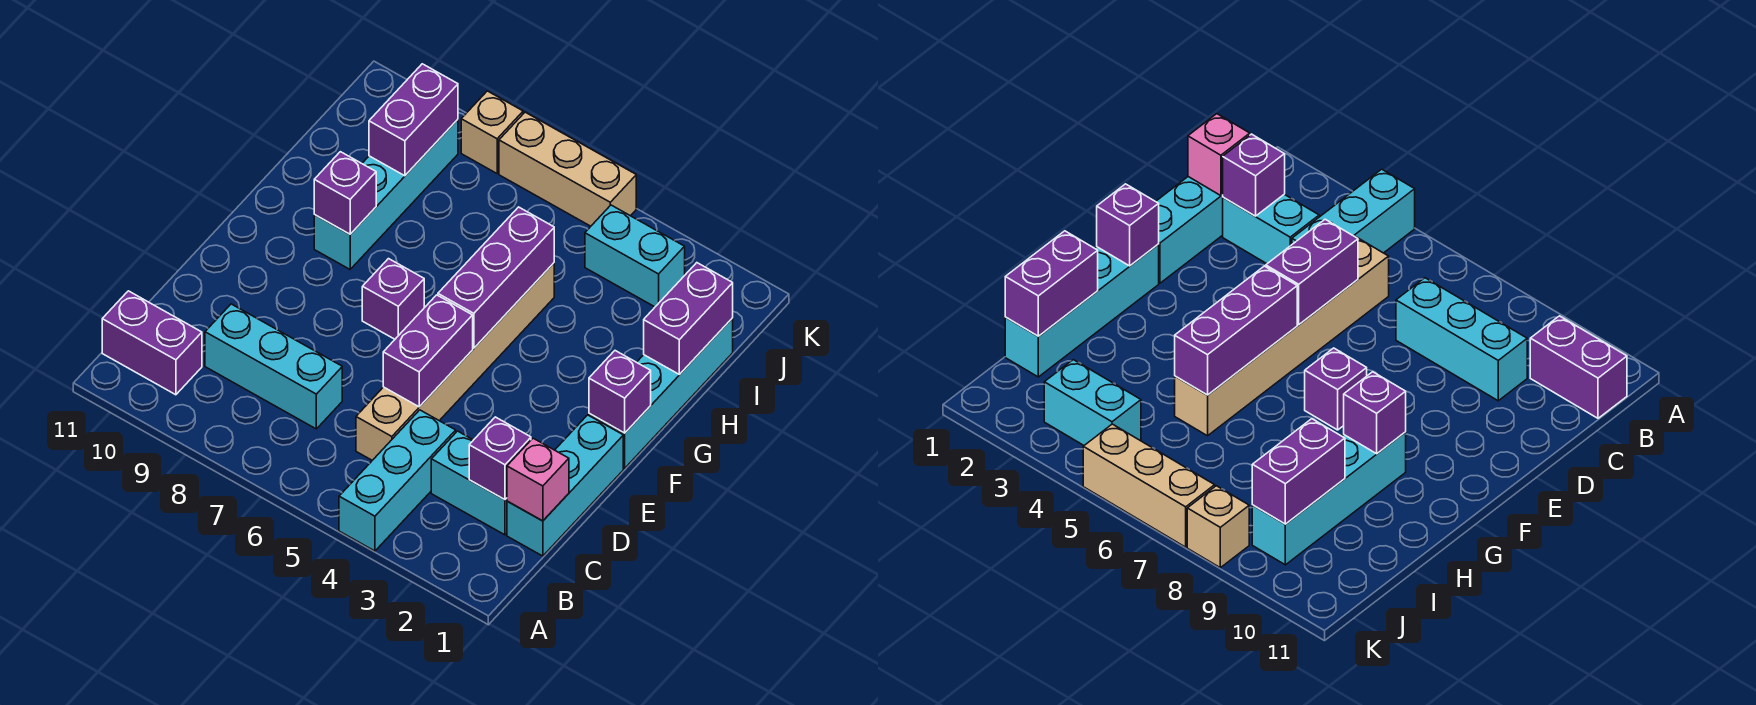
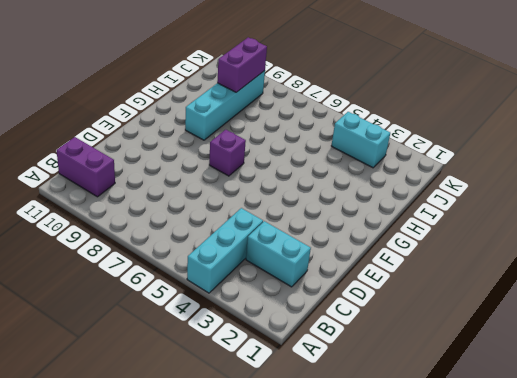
none -> cyan brick C1:E1 level 1
none -> tan brick C5:H5 level 1
none -> cyan brick C7:C9 level 1

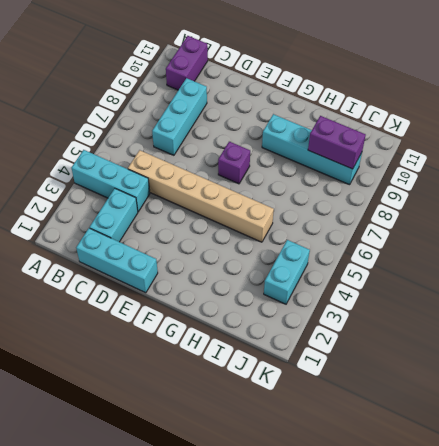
none -> cyan brick F1:I1 level 1
none -> tan brick K5:K7 level 1
none -> tan brick K8 level 1

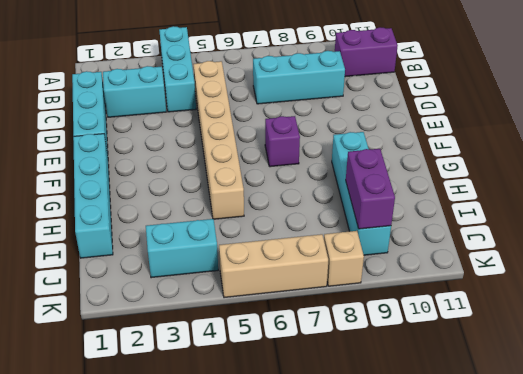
none -> pink brick C1 level 2
none -> purple brick C2 level 2
none -> purple brick D5:E5 level 2

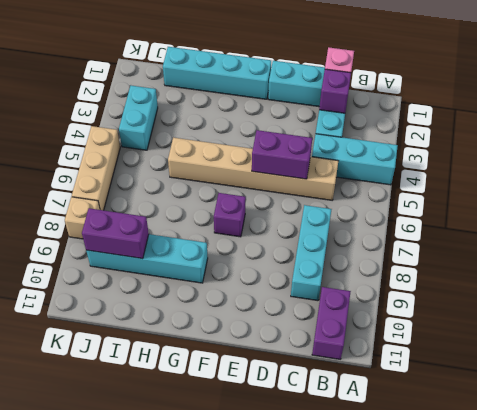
none -> purple brick F1 level 2
none -> purple brick F5:H5 level 2
none -> purple brick G9 level 2

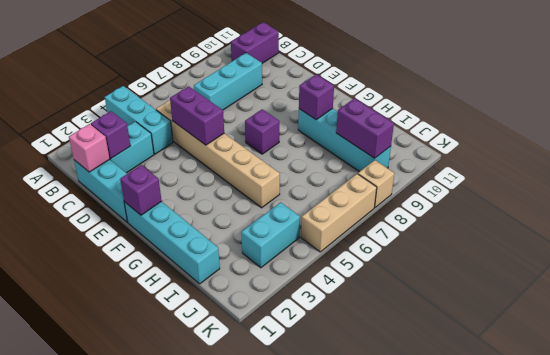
none -> purple brick F5:H5 level 2
none -> purple brick H1:I1 level 2

